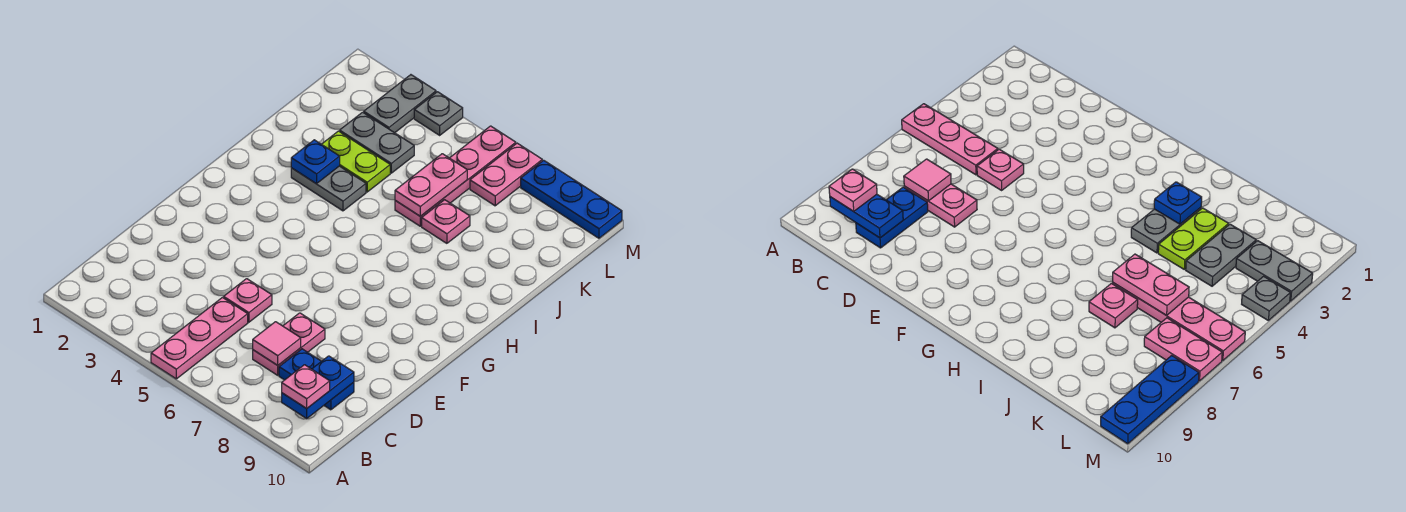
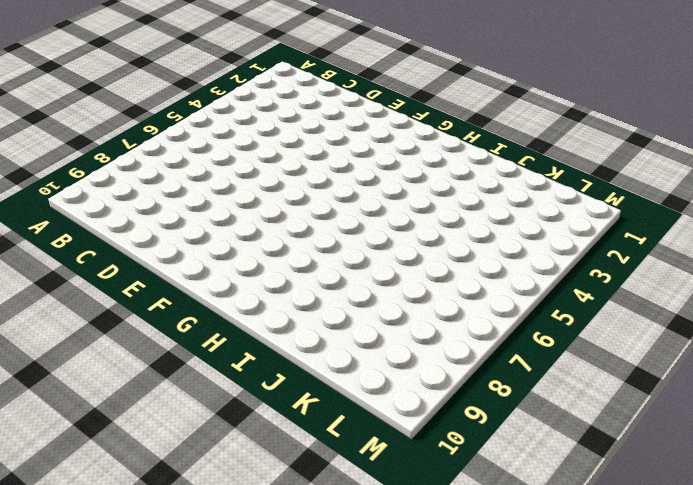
none -> pink plate A5:C5 level 1
none -> pink plate C7:D7 level 1
none -> blue plate C8:C9 level 1

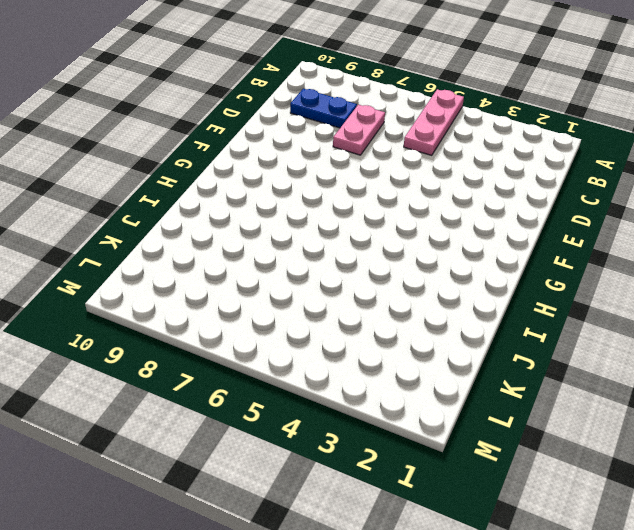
none -> pink plate D5 level 1
none -> grey plate I3:I4 level 1
none -> lime plate J3:J4 level 1

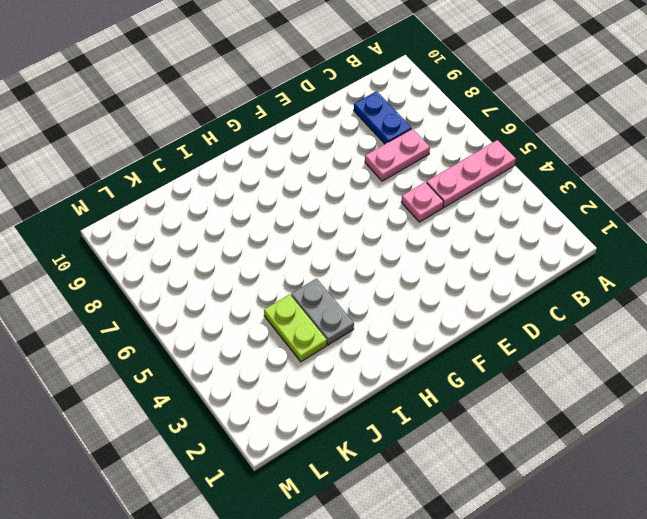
none -> pink plate J6:M6 level 1
none -> pink plate J7 level 1
none -> grey plate K3:K4 level 1

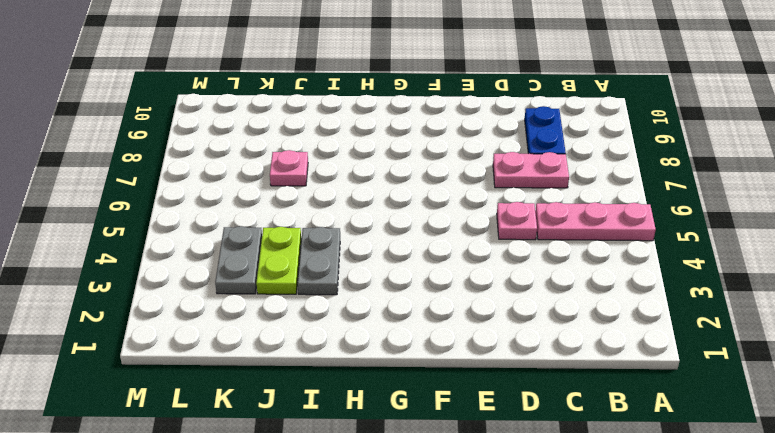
none -> pink plate J6:M6 level 1
none -> grey plate L3:M3 level 1
none -> pink plate L7:M7 level 1

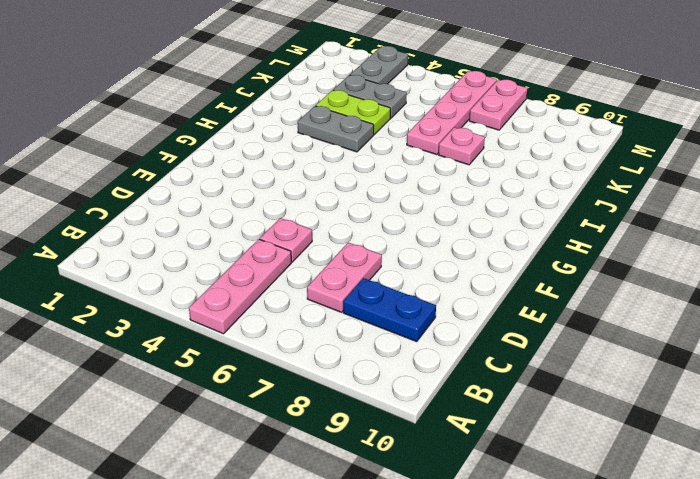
none -> grey plate M4 level 1
none -> blue plate M8:M10 level 1
none -> blue plate B9:C9 level 2

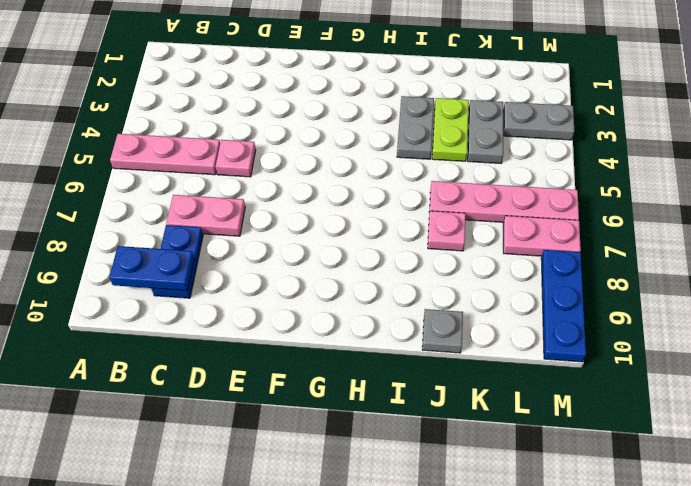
grey plate J10 level 1 -> grey plate M4 level 1
none -> pink tile C7 level 2
none -> blue plate I3 level 2
none -> pink plate J6:K6 level 2

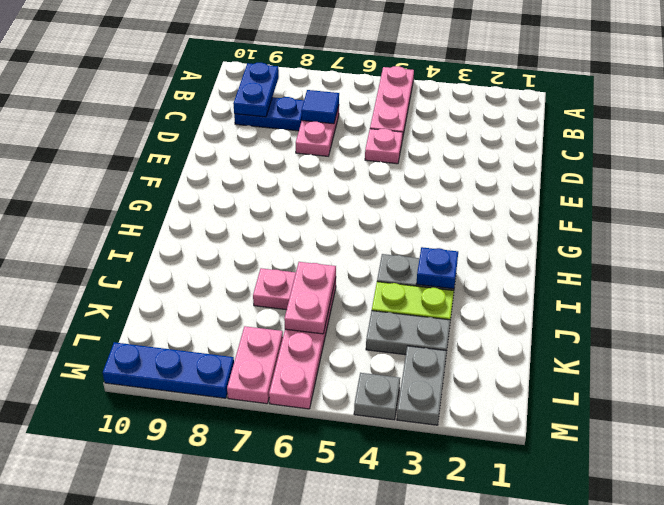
blue tile C7 level 2 -> pink tile C7 level 2
none -> pink plate B9 level 3

